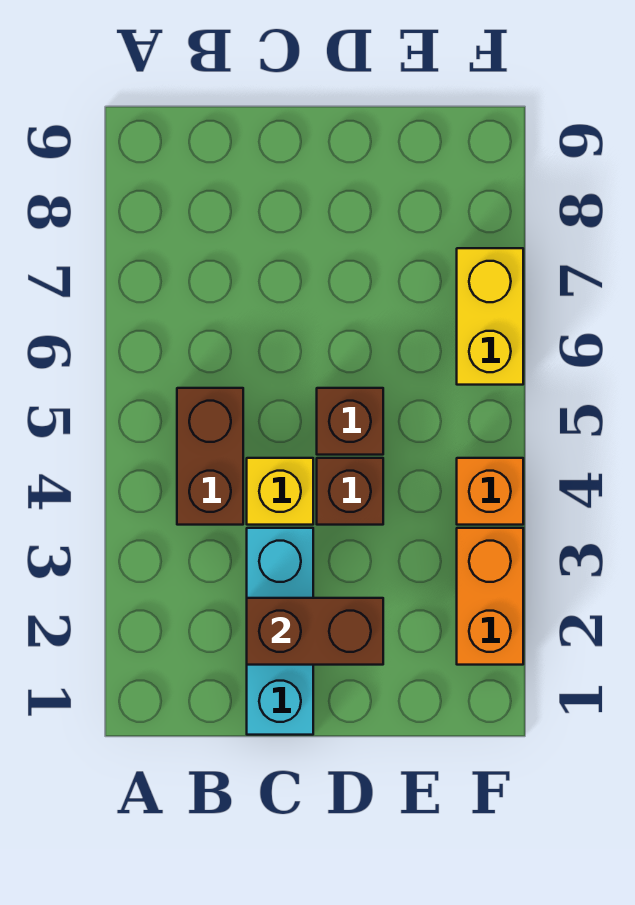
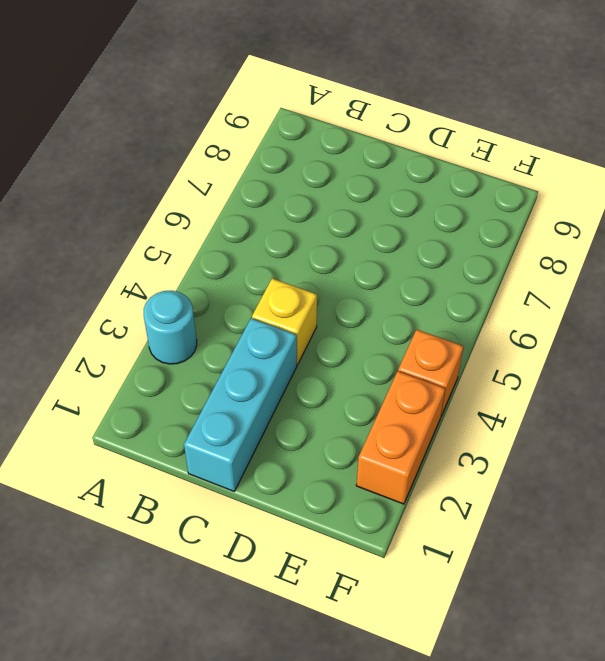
cyan round brick A3 level 1 -> none
none -> brown brick B4:B5 level 1
none -> brown brick D4 level 1

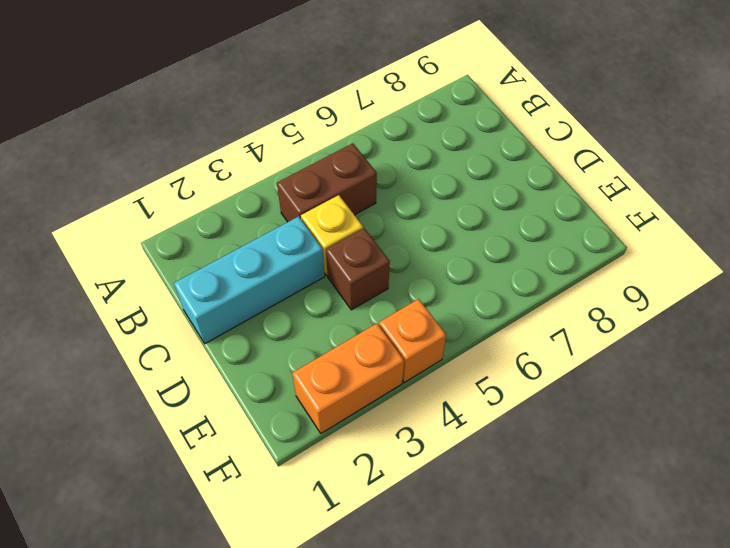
none -> brown brick D5 level 1
none -> yellow brick F6:F7 level 1

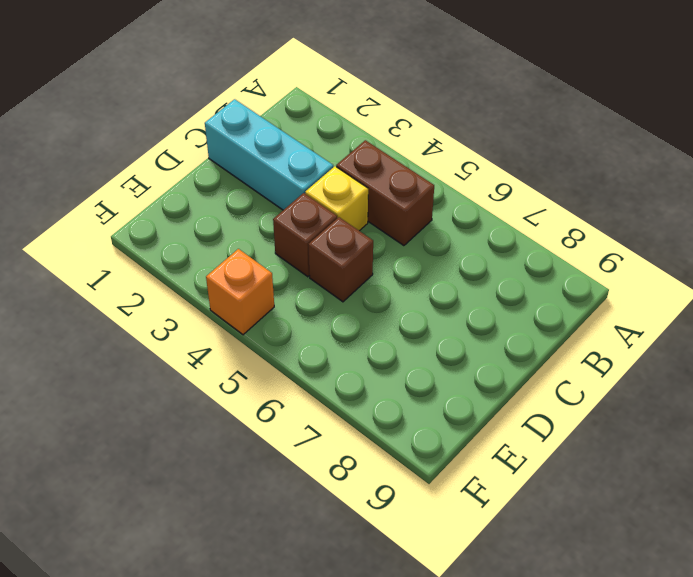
none -> orange brick F2:F3 level 1
none -> yellow brick F6:F7 level 1

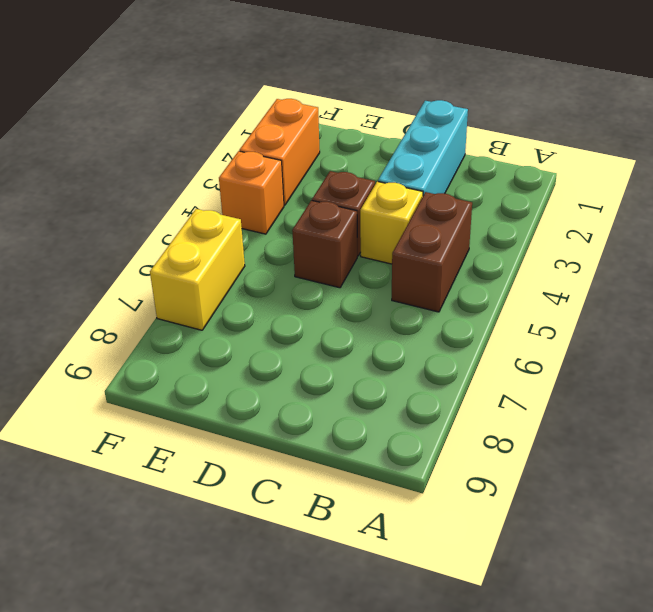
none -> brown brick C2:D2 level 2

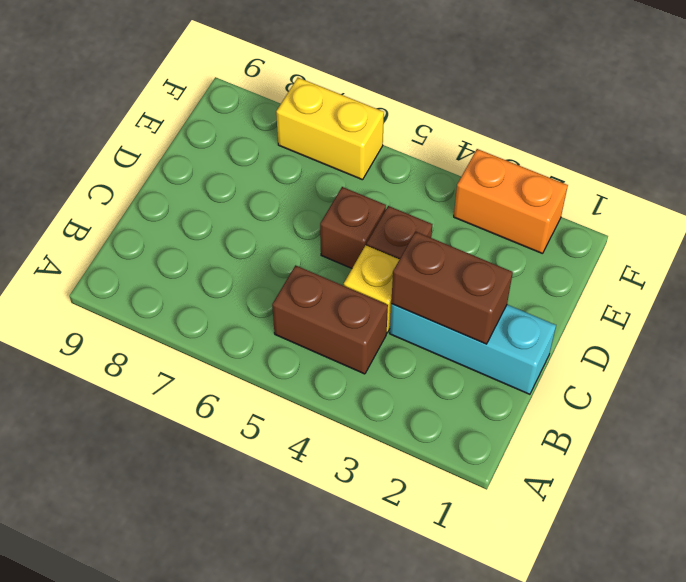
brown brick C2:C3 level 2 -> brown brick C2:D2 level 2
none -> orange brick F4 level 1

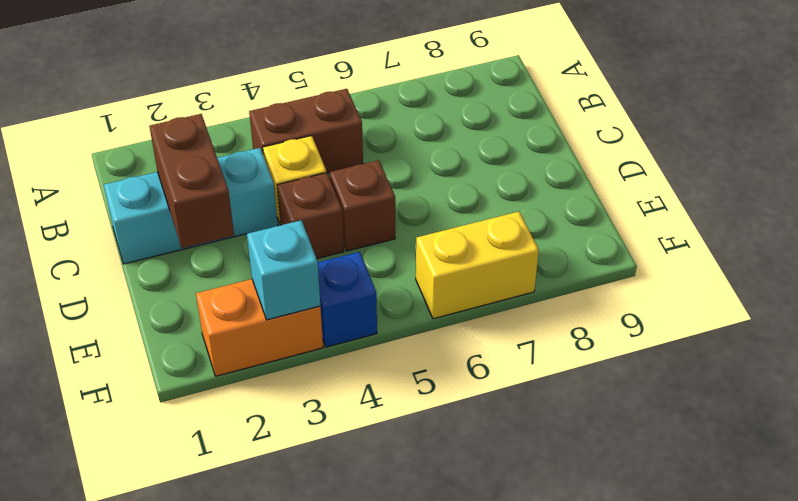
cyan brick F3 level 2 -> none
blue brick F4 level 1 -> orange brick F4 level 1

